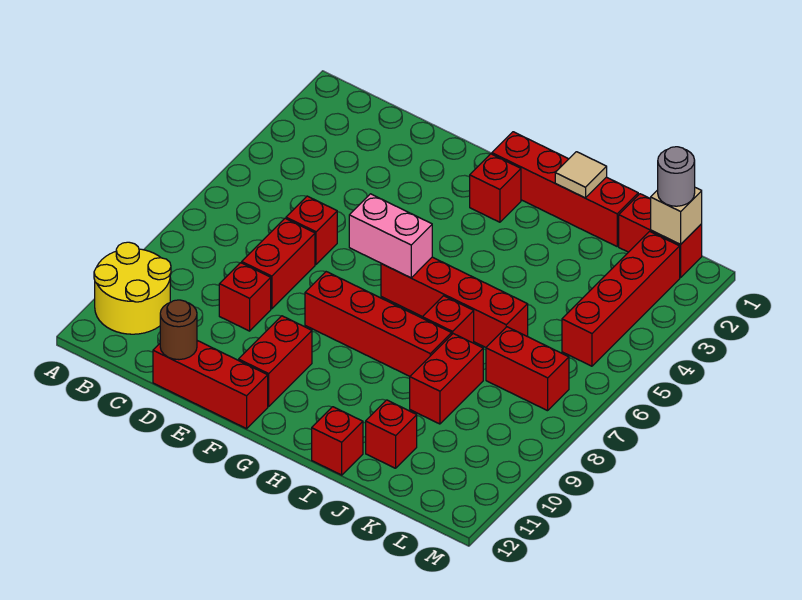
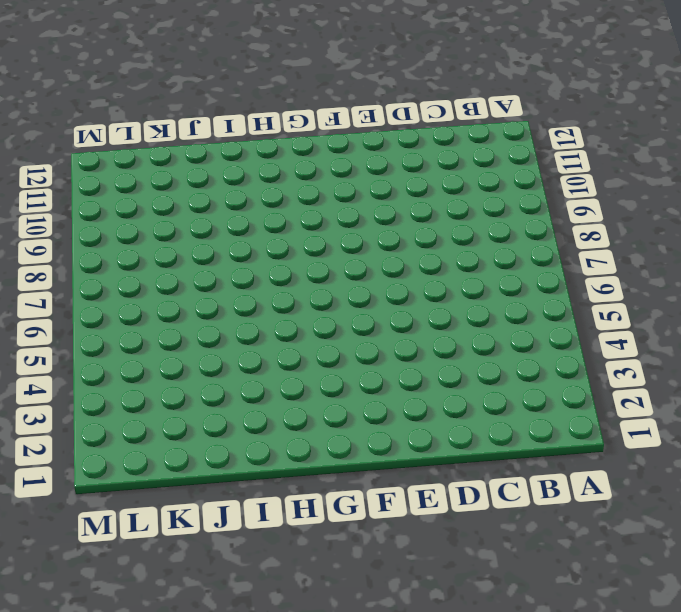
none -> yellow round brick A10:B11 level 1
none -> red brick D6 level 1
none -> red brick D7:D8 level 1

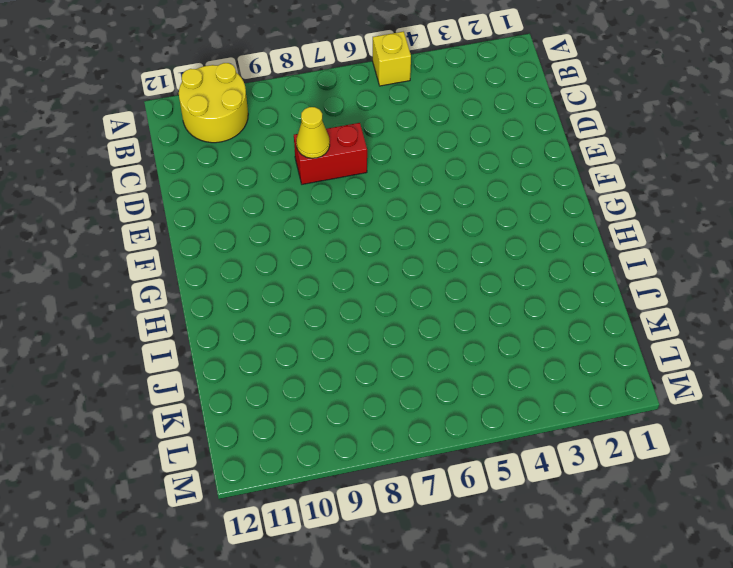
yellow brick A5 level 1 -> none
yellow cone D8 level 2 -> none
none -> red brick D6 level 1
none -> red brick D9 level 1
none -> red brick D12:F12 level 1

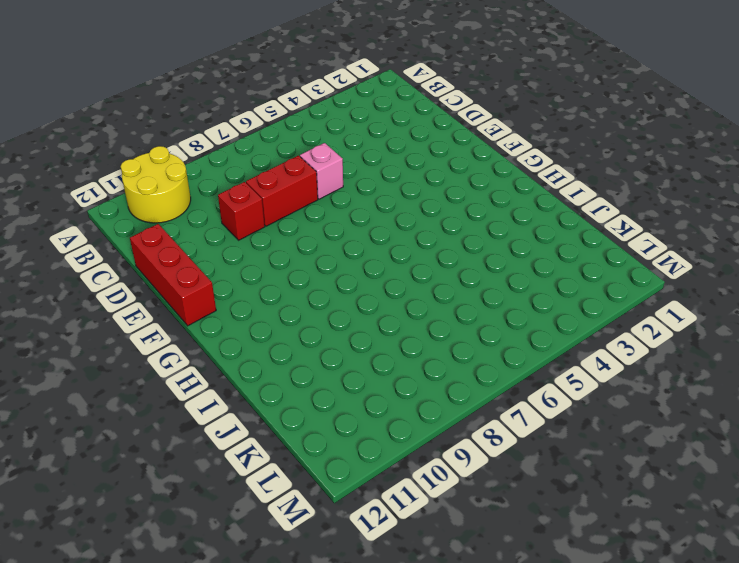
pink brick D6 level 1 -> red brick D6 level 1
none -> red brick F8:I8 level 1
none -> red brick F10:F11 level 1
none -> red brick G1:J1 level 1

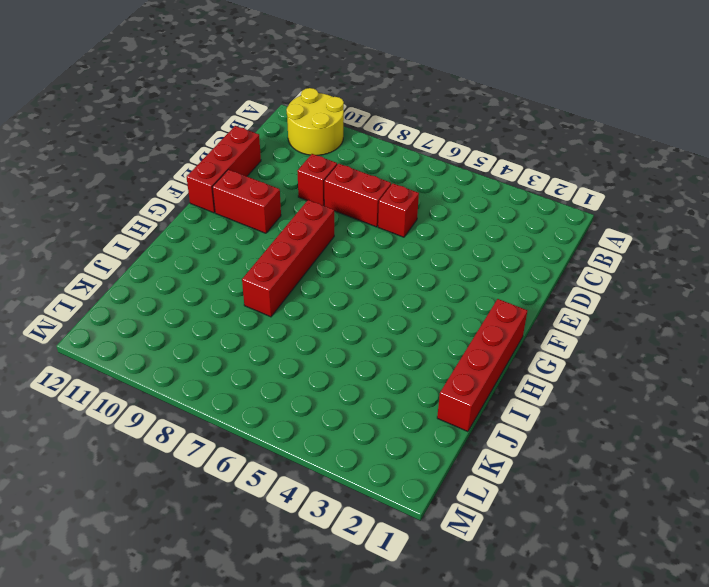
none -> red brick G2 level 1
none -> red brick G6:J6 level 1
none -> red brick I7 level 1

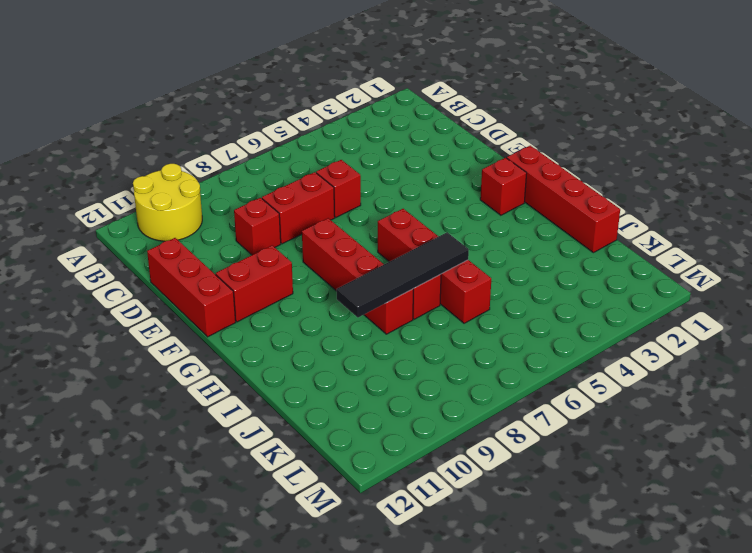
black tile I6:I9 level 2 -> none
none -> red brick I12 level 1
none -> red brick J8:J9 level 1
none -> red brick J11 level 1

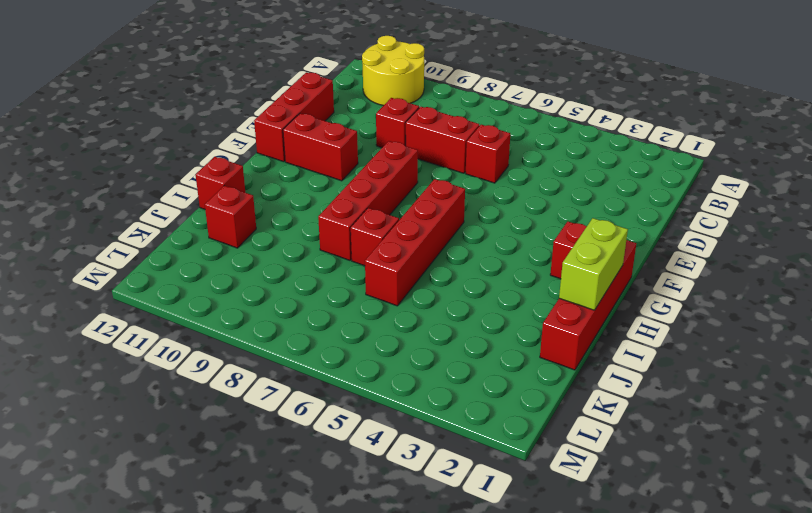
lime brick H1:I1 level 2 -> tan tile I1 level 2
none -> red brick J8:J9 level 1
none -> red brick K1:L1 level 1
none -> red brick K7:L7 level 1

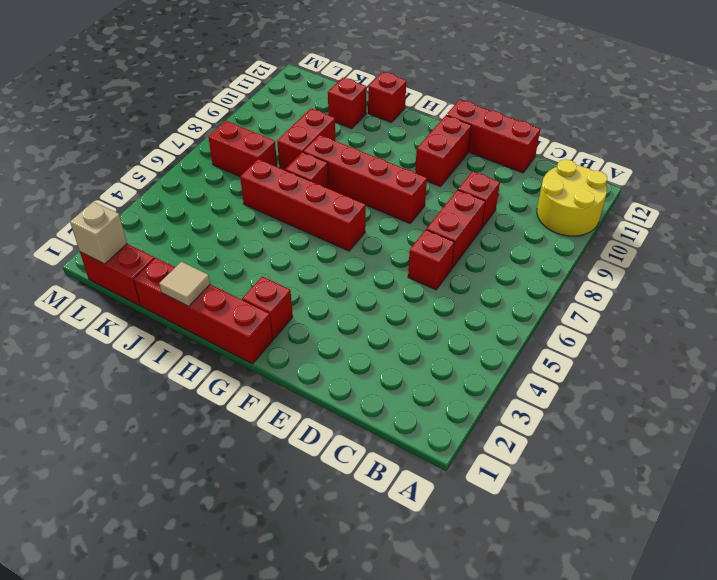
none -> red brick L2:L5 level 1
none -> brown round brick D12 level 2
none -> pink brick F6:G6 level 2

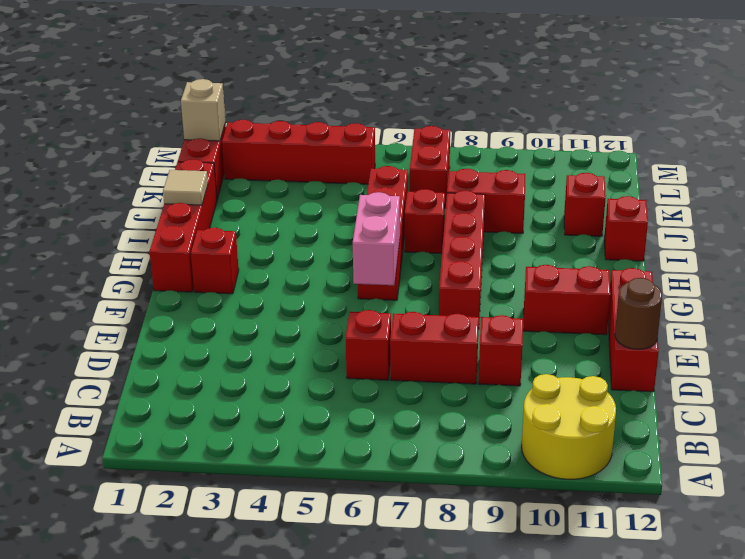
none -> grey round brick L1 level 3

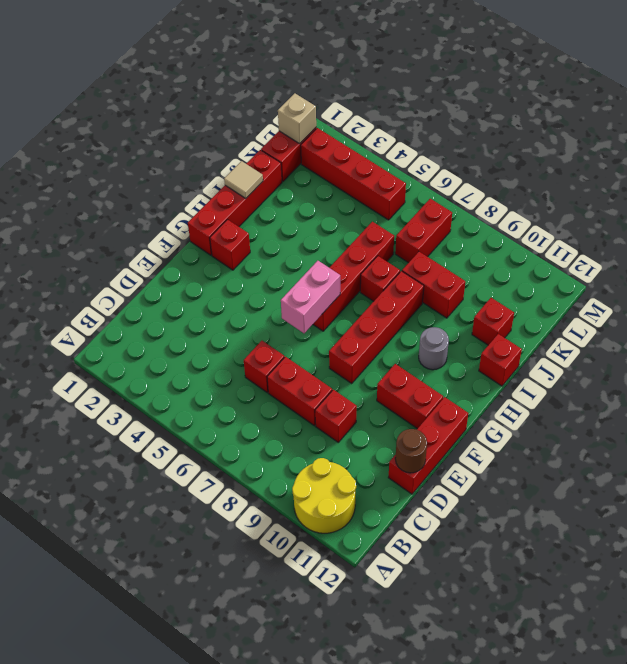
grey round brick H10 level 1 -> grey round brick L1 level 3

